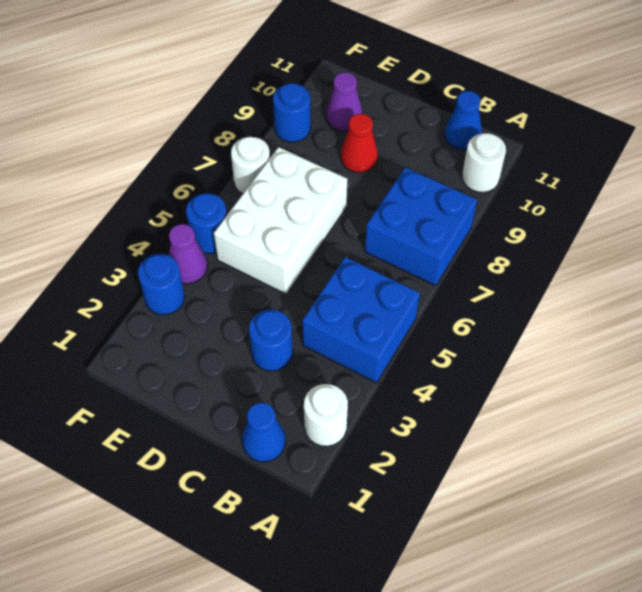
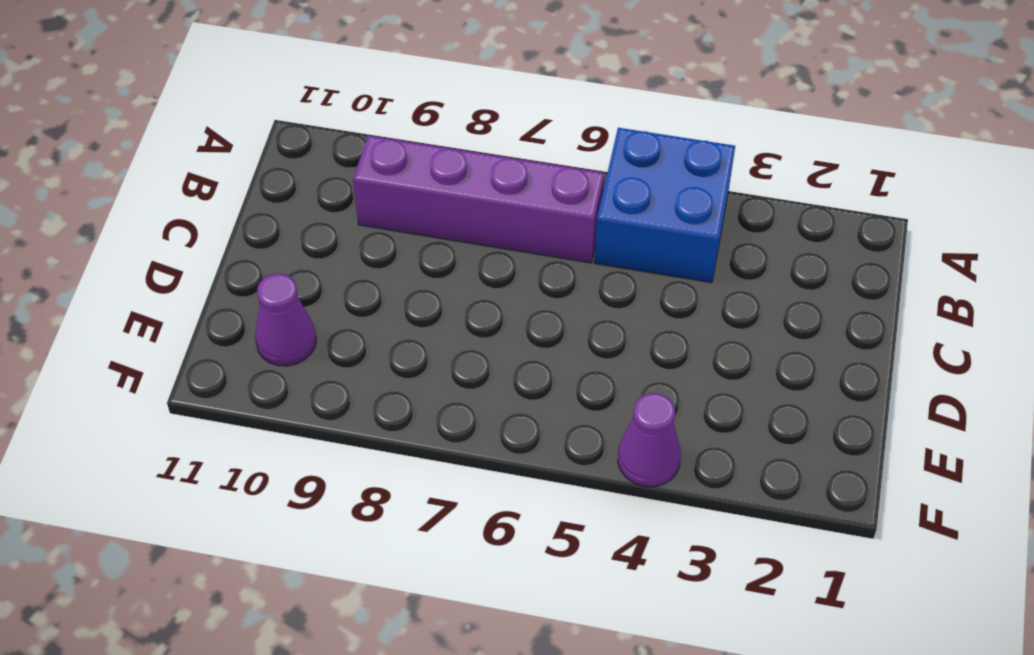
purple brick B6:B9 level 1 -> blue brick A7:B8 level 1
none -> white round brick A2 level 1
none -> white round brick A10 level 1
none -> blue cone B1 level 1

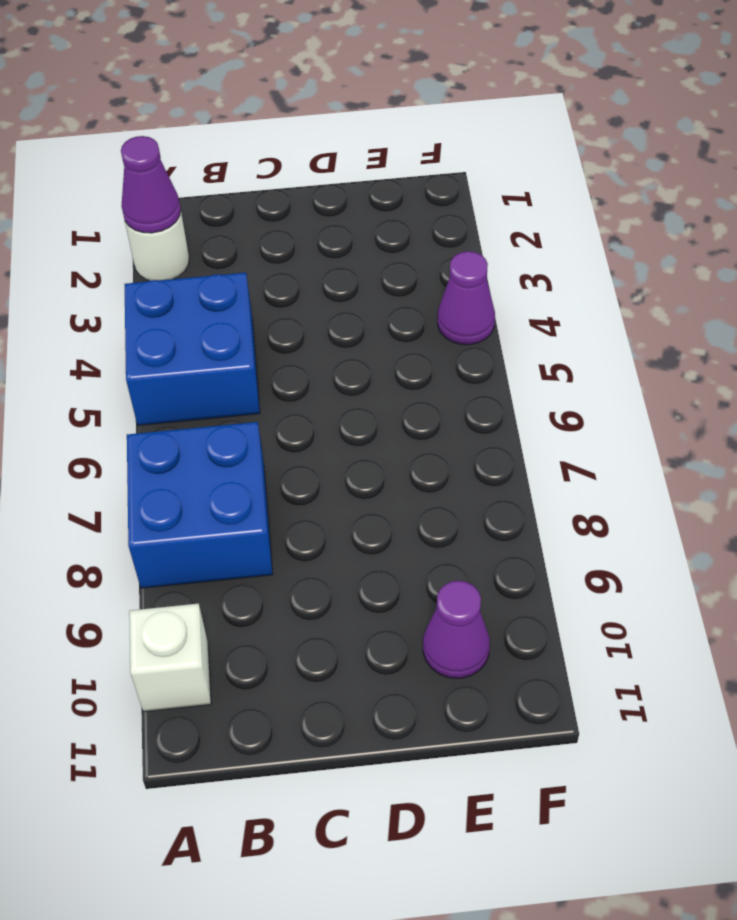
purple cone A2 level 2 -> none
white brick A10 level 1 -> white round brick A10 level 1
none -> blue cone B1 level 1
none -> blue cone B11 level 1
none -> blue round brick C3 level 1

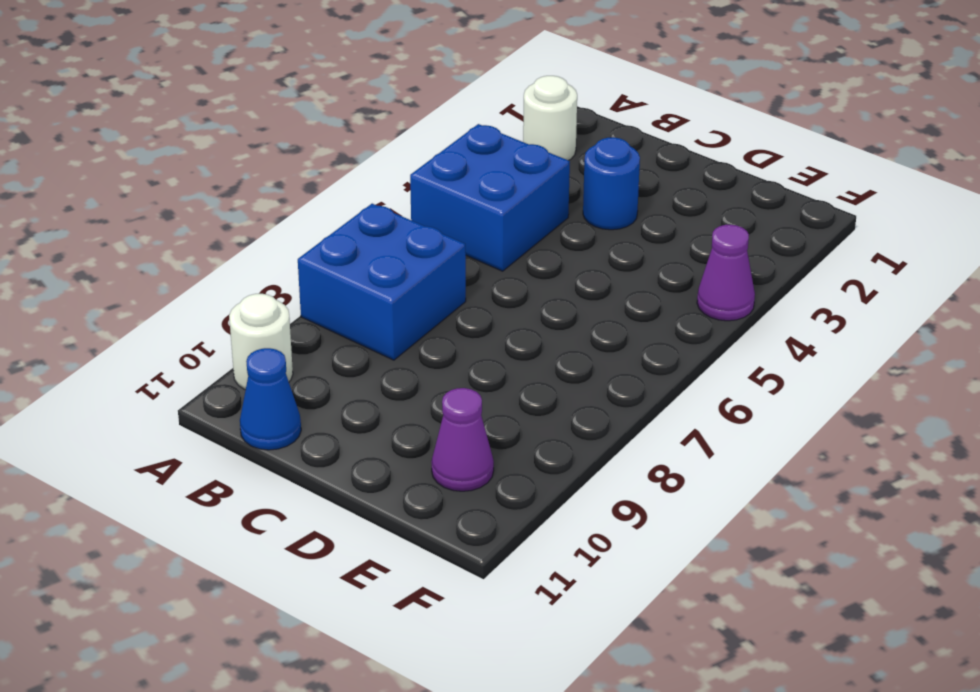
none -> blue cone B1 level 1
none -> white brick D5:E7 level 1
none -> red cone D9 level 1

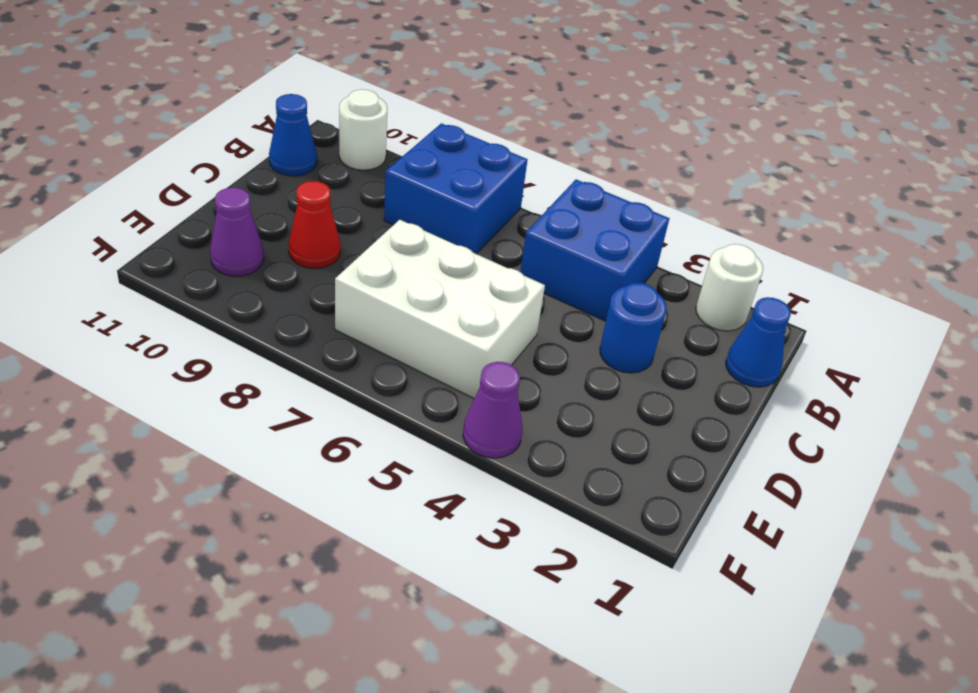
none -> blue round brick F3 level 1
none -> blue round brick F5 level 1
none -> white round brick F7 level 1

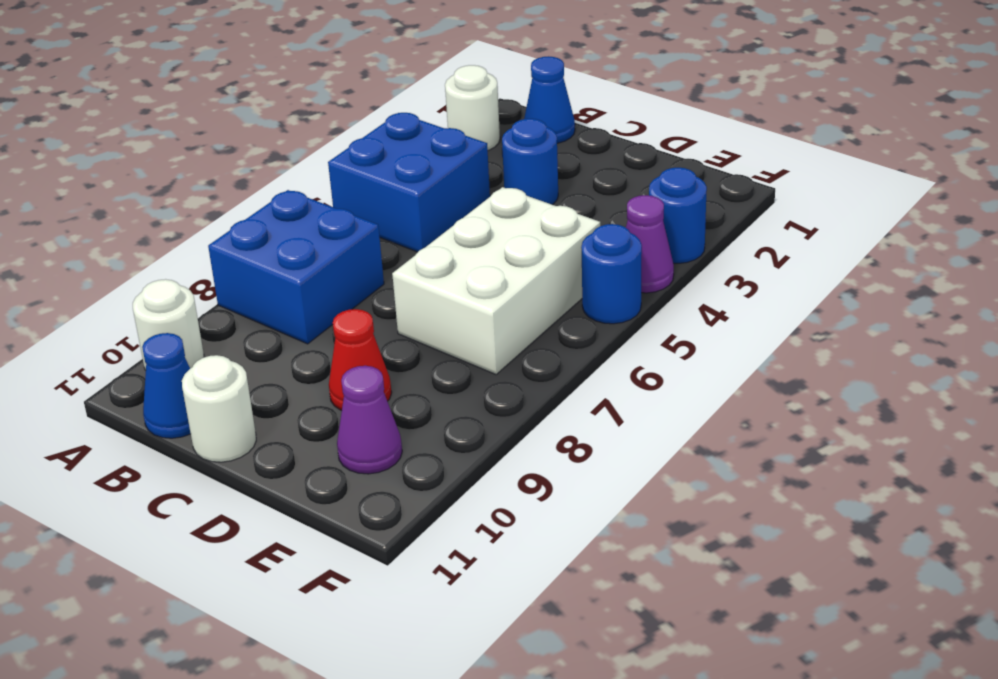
white round brick C11 level 1 -> white round brick F7 level 1
none -> blue round brick F9 level 1

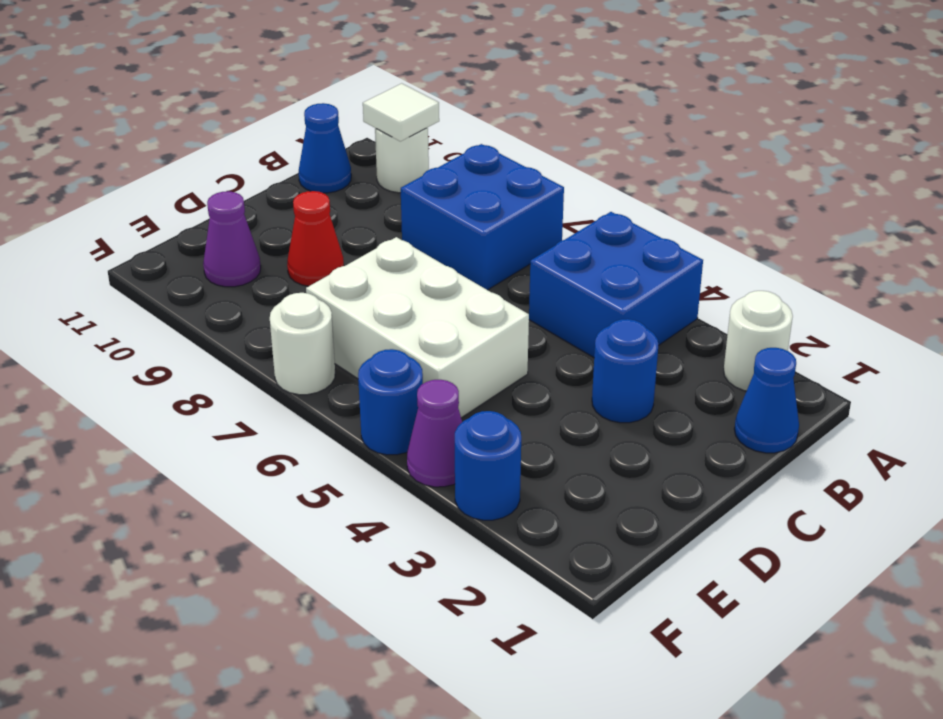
white tile A10 level 2 -> none
none -> blue round brick F9 level 1

